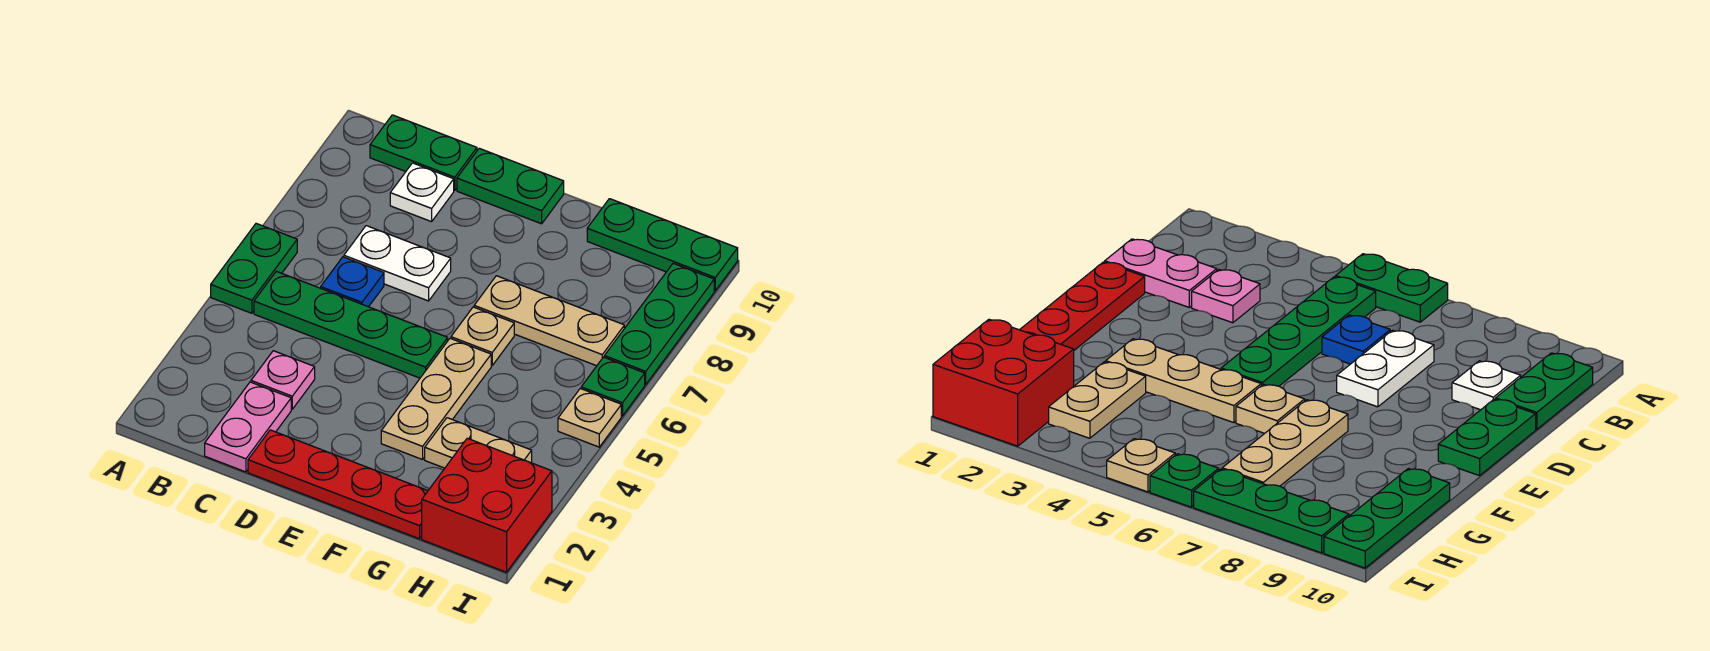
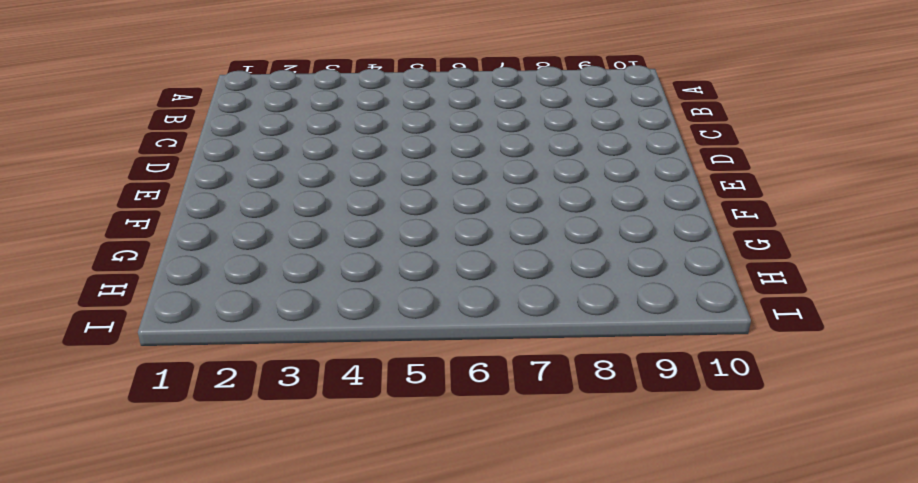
none -> green plate A5:A6 level 1
none -> green plate B5:E5 level 1
none -> green plate B10:C10 level 1

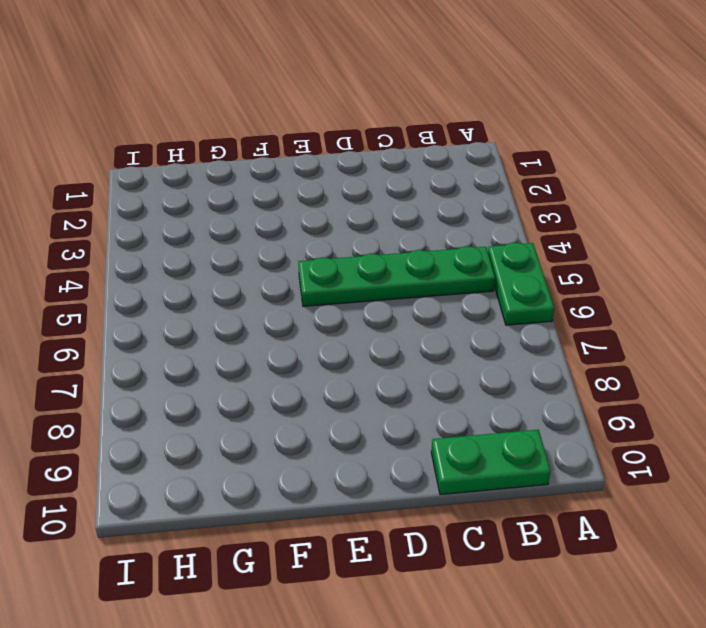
none -> pink plate C1:C2 level 1
none -> pink plate C3 level 1
none -> blue plate C6 level 1

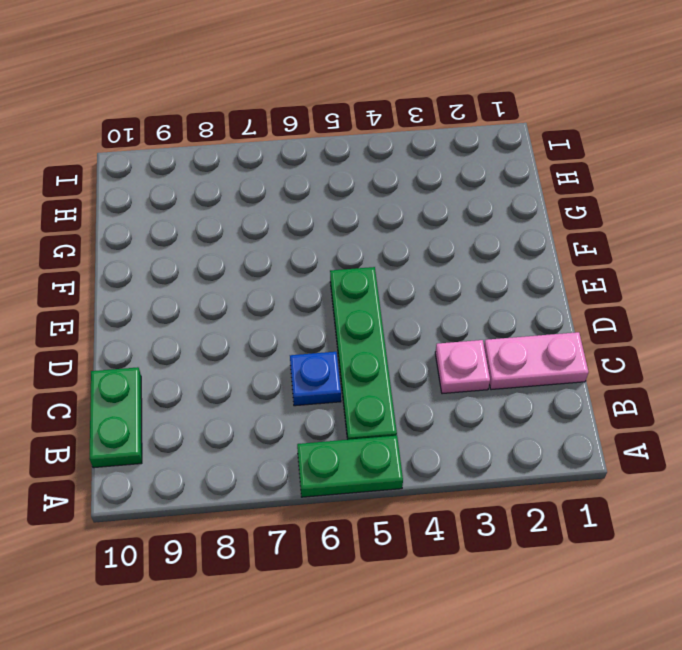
none -> white plate C7:D7 level 1
none -> white plate C9 level 1
none -> red plate D1:G1 level 1

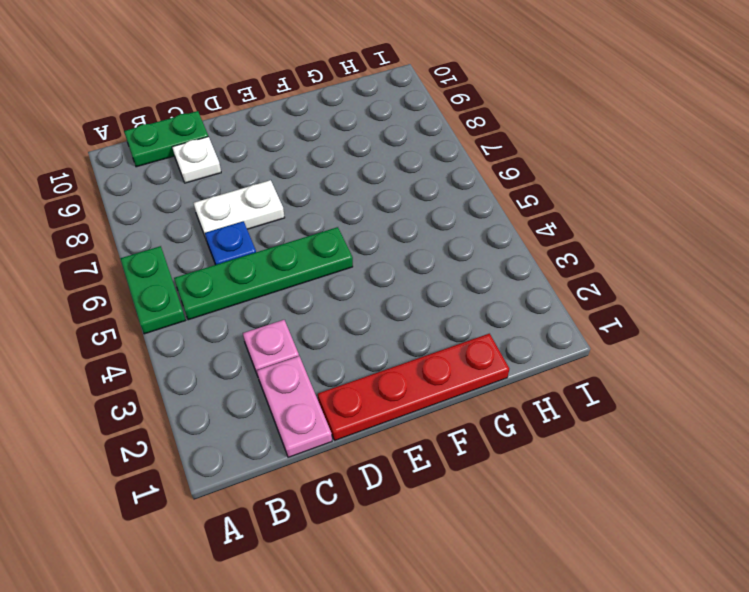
none -> green plate D10:E10 level 1
none -> tan plate F3:F5 level 1
none -> tan plate F6 level 1

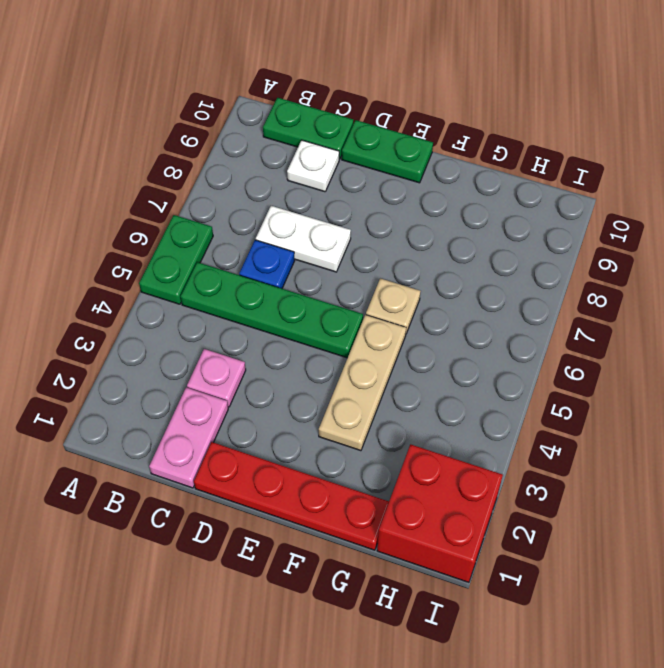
none -> tan plate F7:H7 level 1
none -> tan plate G3:H3 level 1
none -> green plate G10:I10 level 1

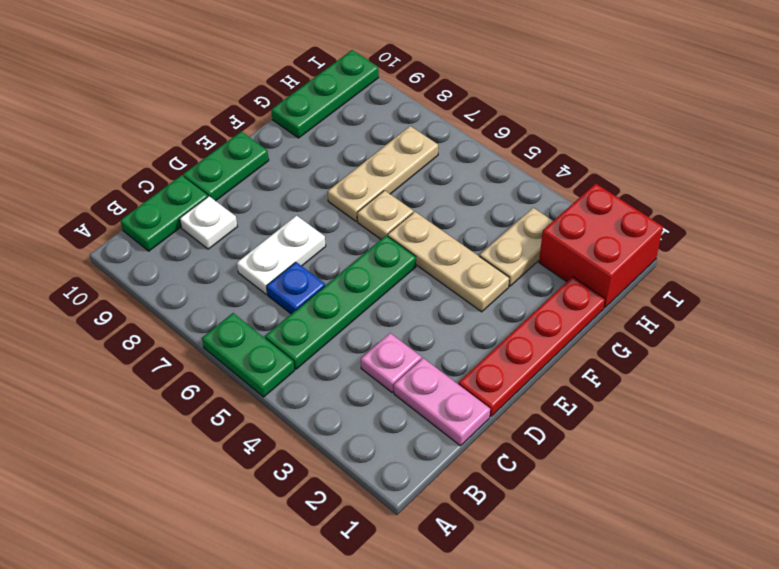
none -> tan plate I5 level 1
none -> green plate I6 level 1
none -> green plate I7:I9 level 1

